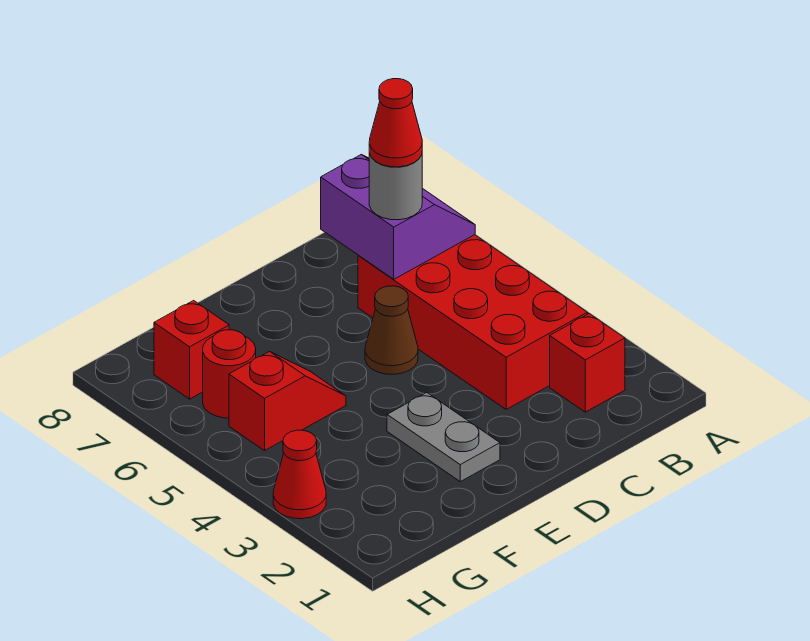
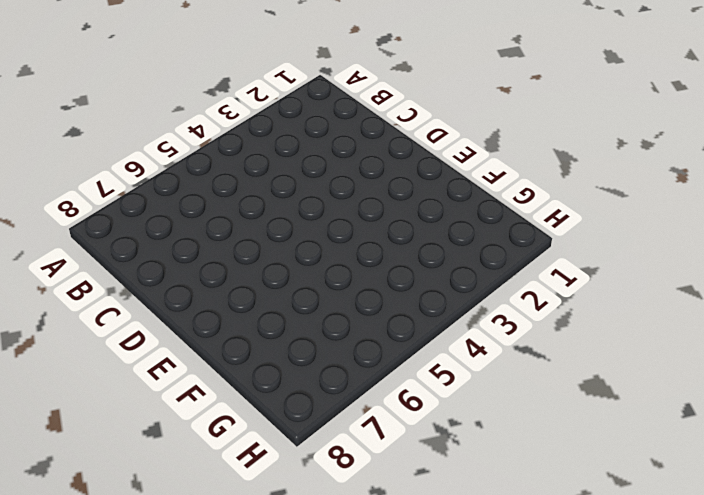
none -> red brick B2 level 1
none -> red brick B3:C6 level 1

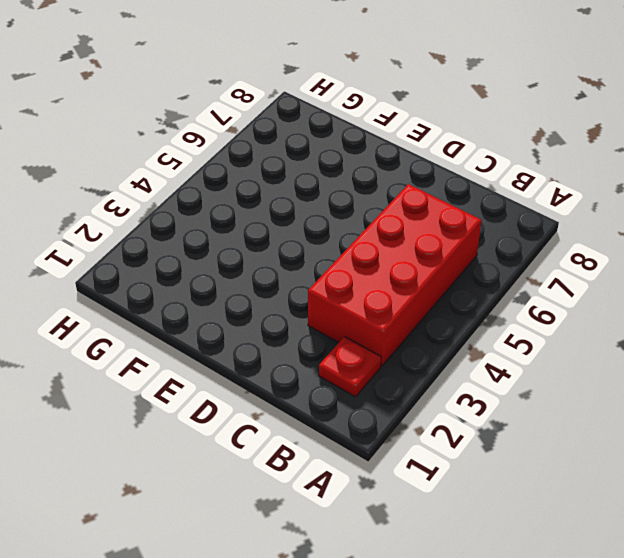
red plate B2 level 1 -> red brick B2 level 1
none -> brown cone D5 level 1
none -> grey plate E2:E3 level 1

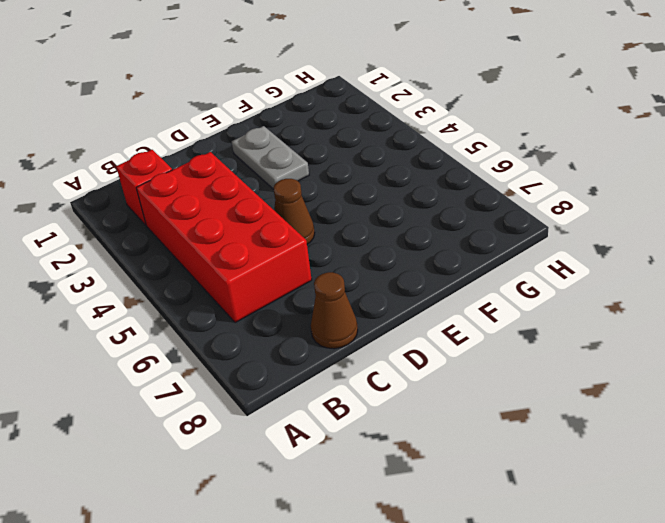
brown cone C8 level 1 -> none
none -> red slope F5:G5 level 1 top G
none -> red round brick G6 level 1

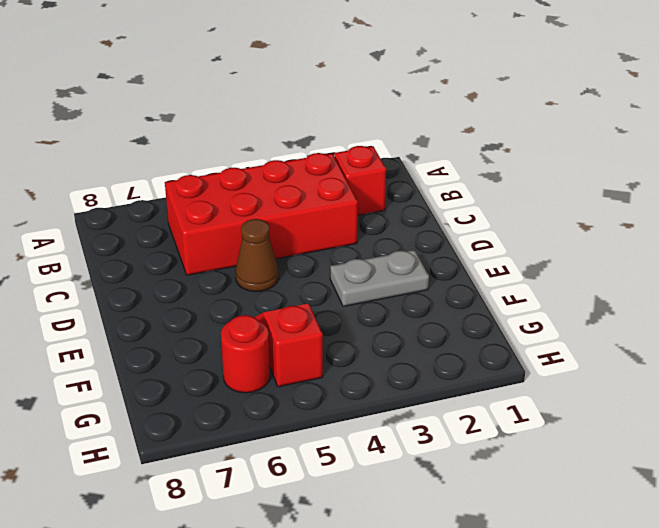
none -> red brick G7 level 1
none -> red cone H3 level 1

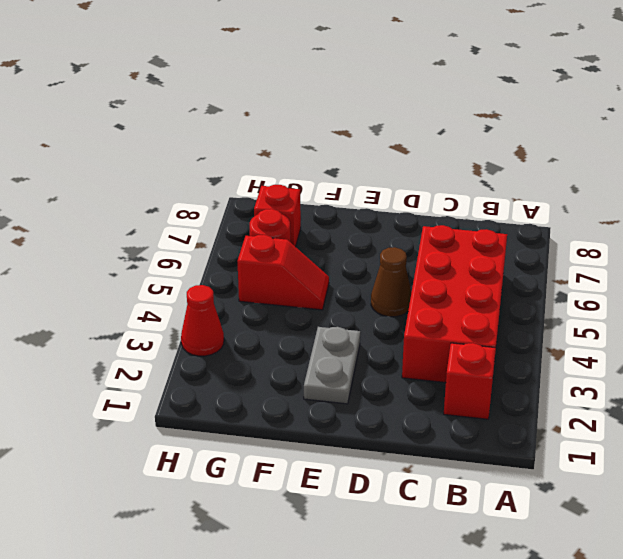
none -> purple slope B6:C7 level 2 top C
none -> grey round brick C6 level 3

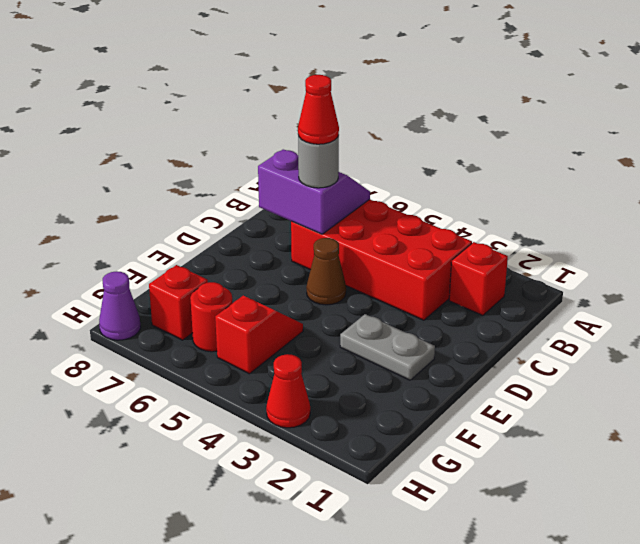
purple cone H8 level 1 -> none

